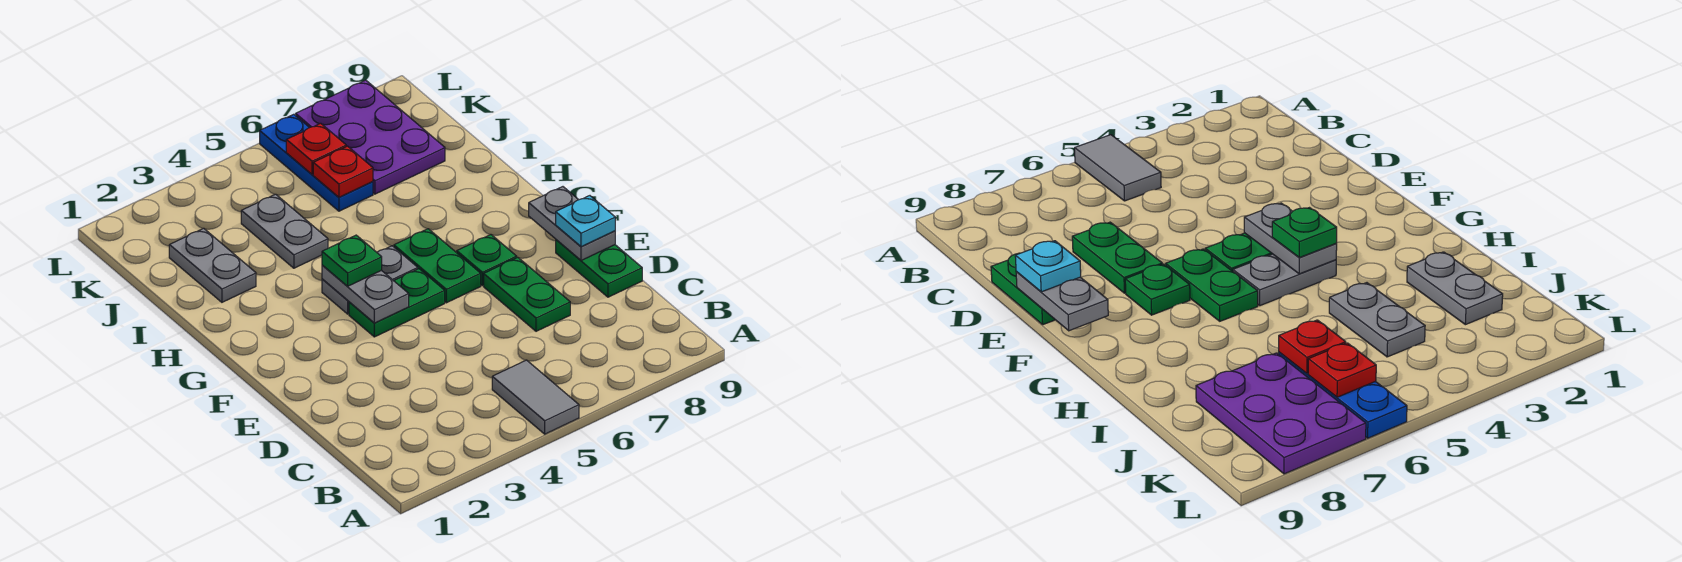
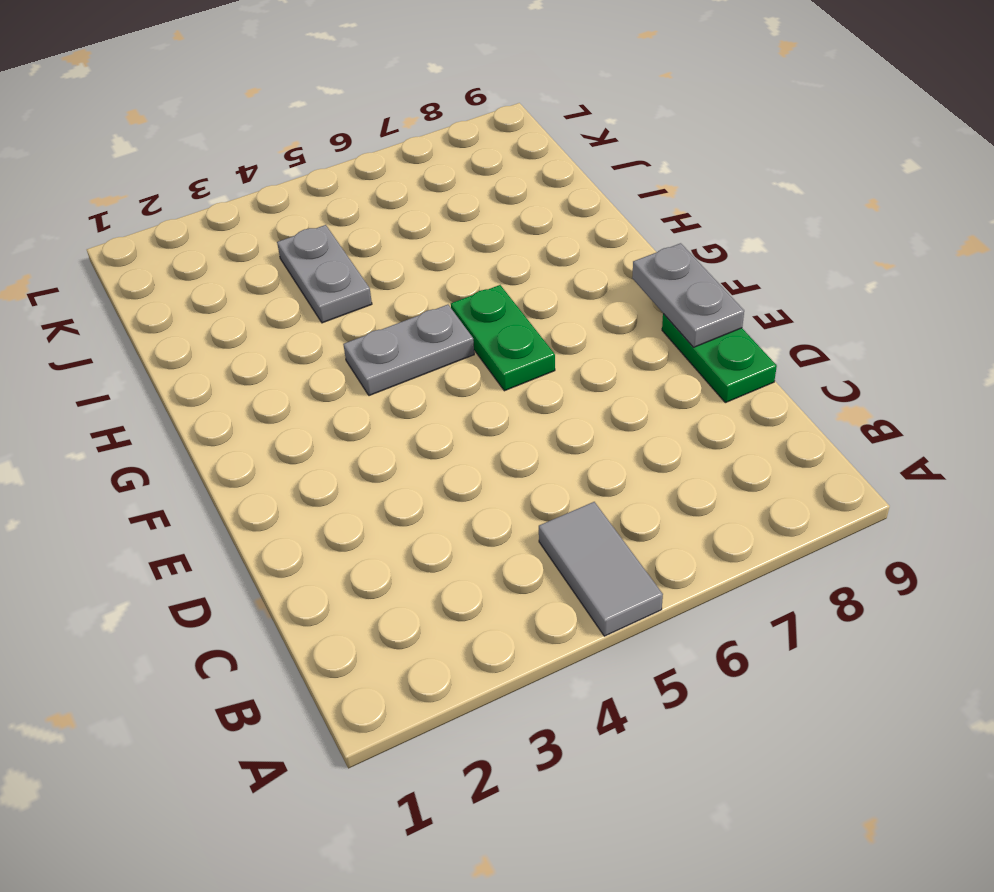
none -> green plate D7:E7 level 1
none -> green plate F4:F5 level 1
none -> green plate F7 level 1

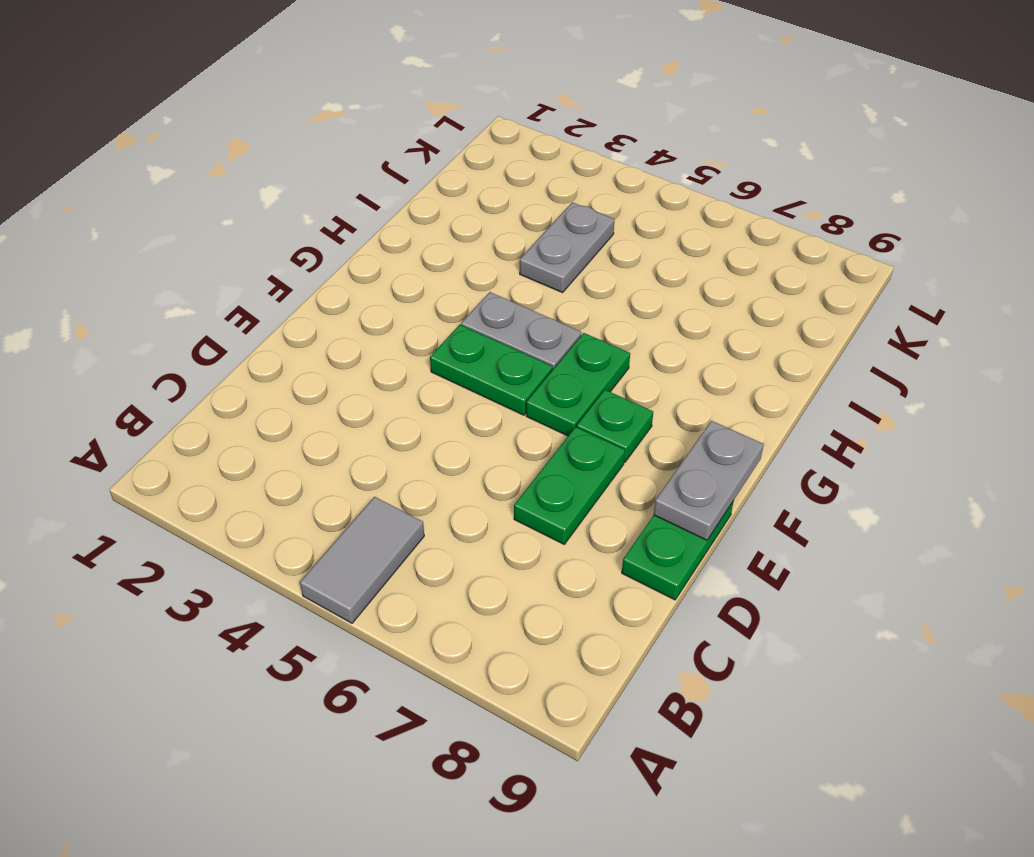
none -> grey plate I2:J2 level 1
none -> blue plate J6:L6 level 1
none -> purple plate J7:L8 level 1

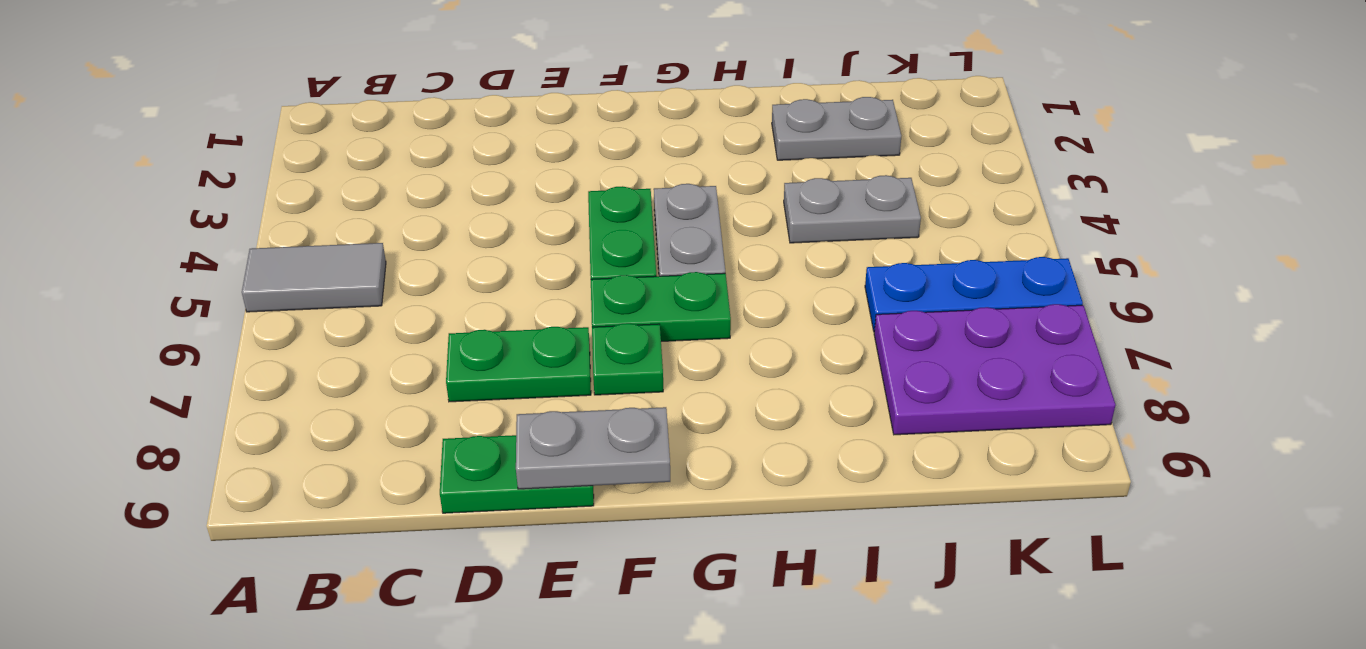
none -> grey plate F4:G4 level 2
none -> red plate J6 level 2
none -> red plate K6 level 2

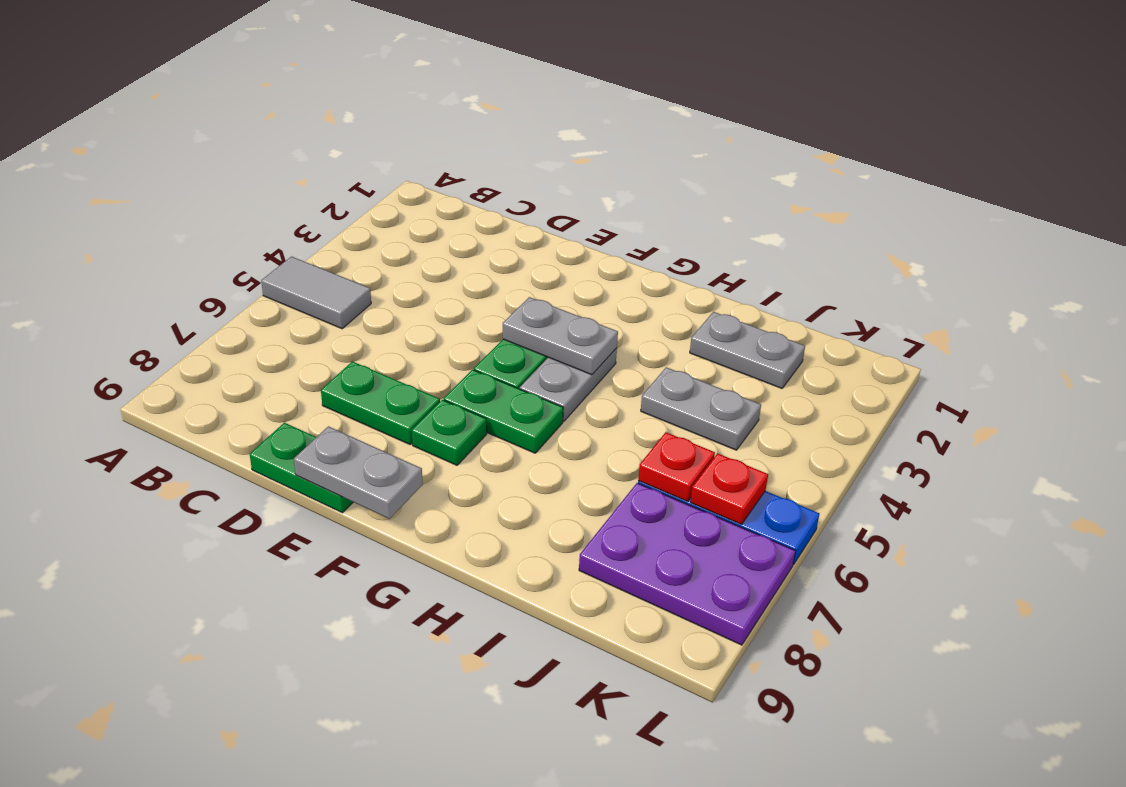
none -> cyan plate E9 level 3
none -> green plate G4 level 3

